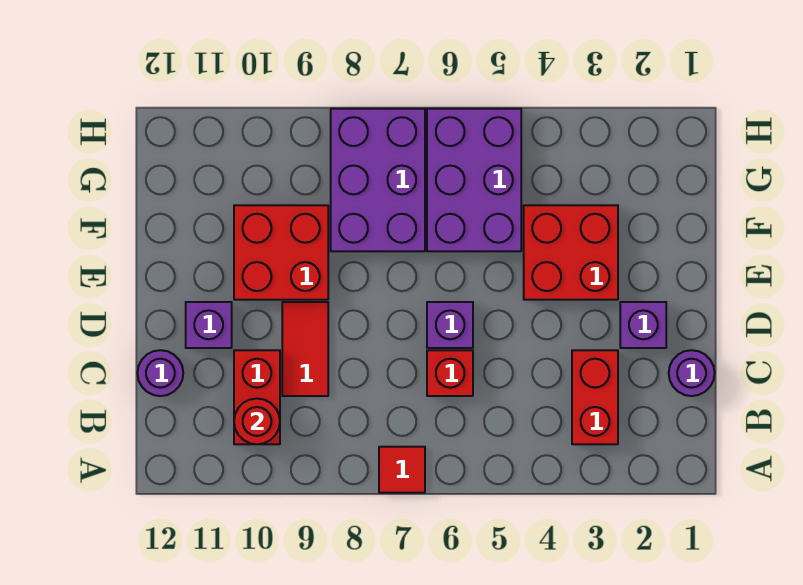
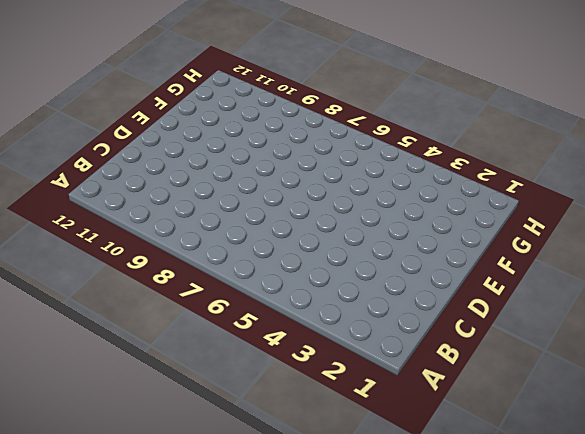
none -> red tile A7 level 1
none -> red brick B3:C3 level 1
none -> red brick B10:C10 level 1

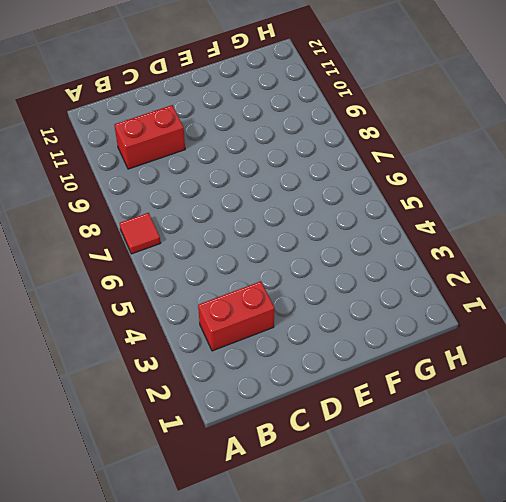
none -> purple round brick C1 level 1
none -> red brick C6 level 1
none -> red tile C9:D9 level 1

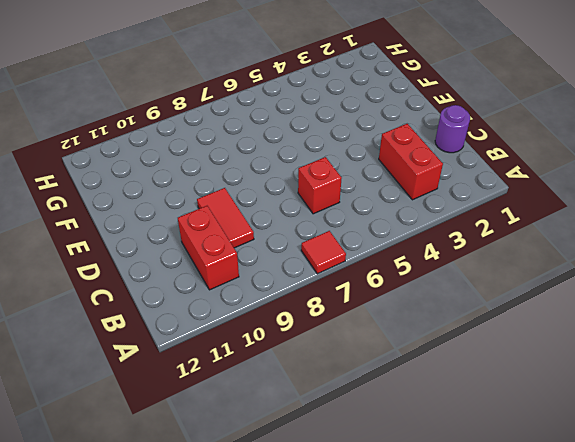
none -> purple round brick C12 level 1
none -> purple brick D2 level 1
none -> purple brick D6 level 1

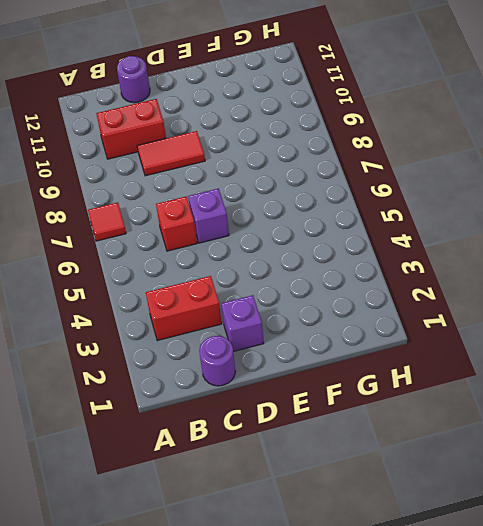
none -> purple brick D11 level 1
none -> red brick E3:F4 level 1
none -> red brick E9:F10 level 1

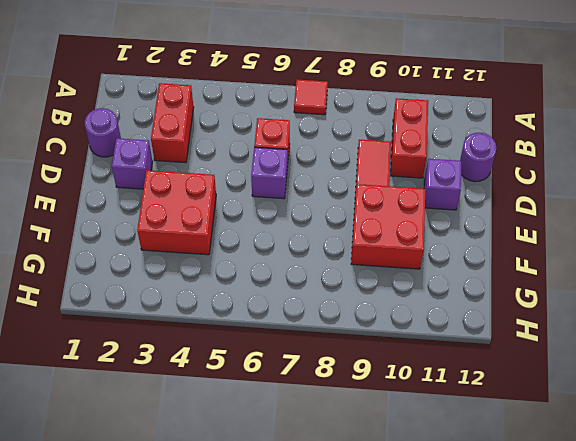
none -> purple brick F5:H6 level 1
none -> purple brick F7:H8 level 1
none -> red round brick B10 level 2

